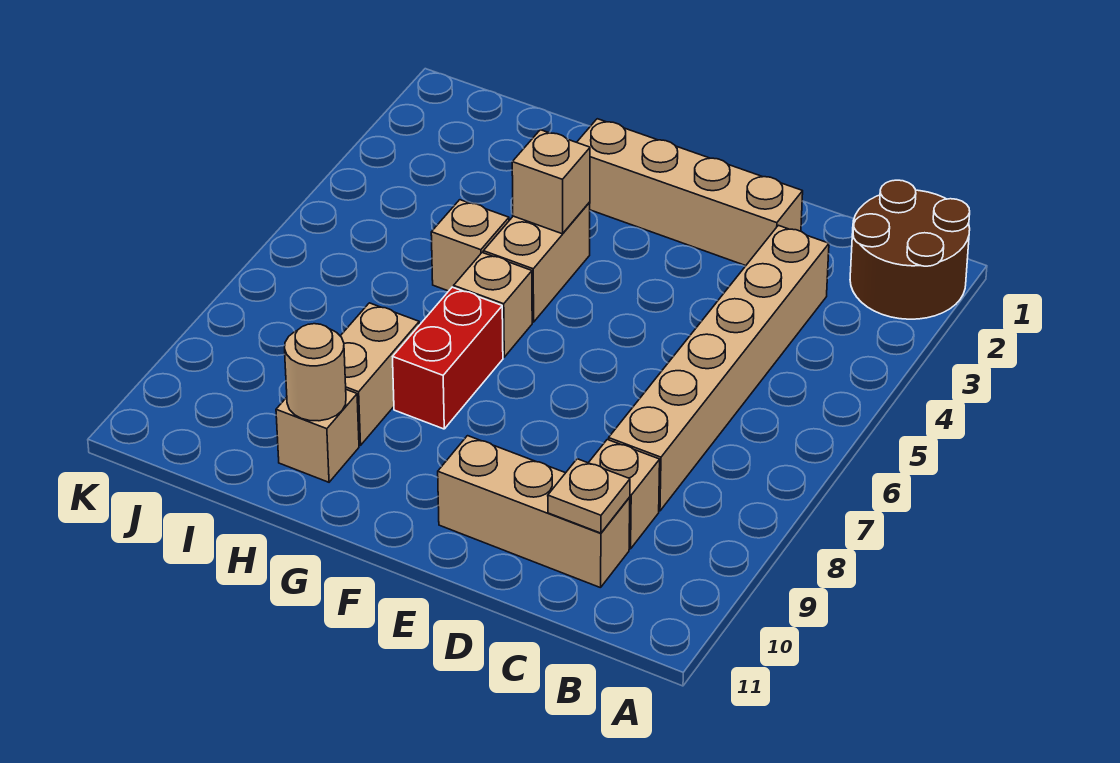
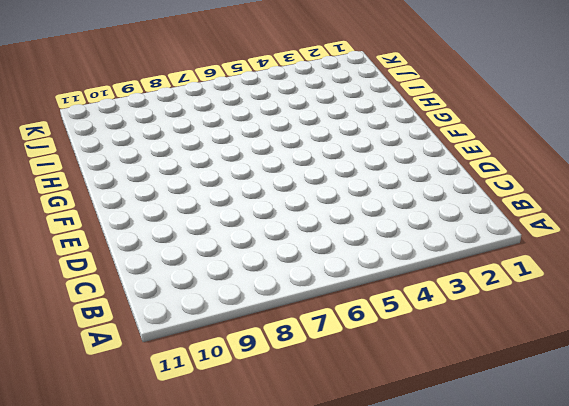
none -> brown round brick A1:B2 level 1
none -> tan brick C3:C8 level 1
none -> tan brick C9 level 1

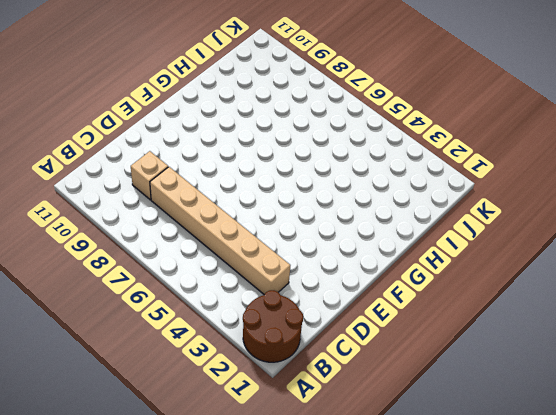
none -> tan brick C10:E10 level 1
none -> tan brick D2:G2 level 1
none -> tan brick G4:G5 level 1

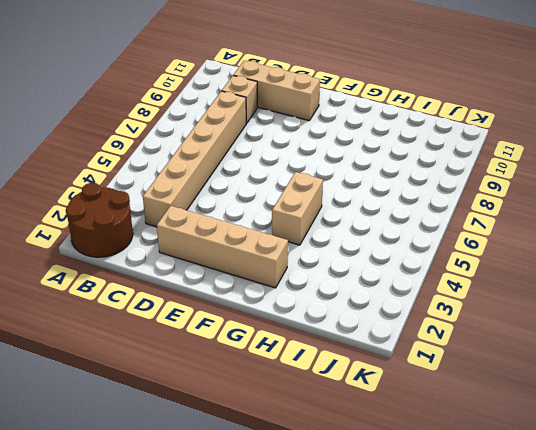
none -> tan brick G6 level 1
none -> red brick G7:G8 level 1
none -> tan brick H5 level 1

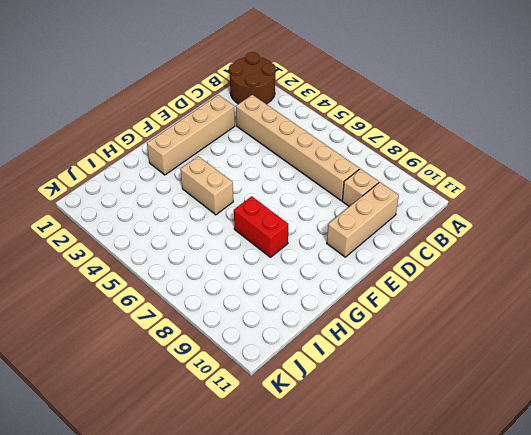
none -> tan brick G6 level 1
none -> tan brick H5 level 1
none -> tan brick H8:H9 level 1

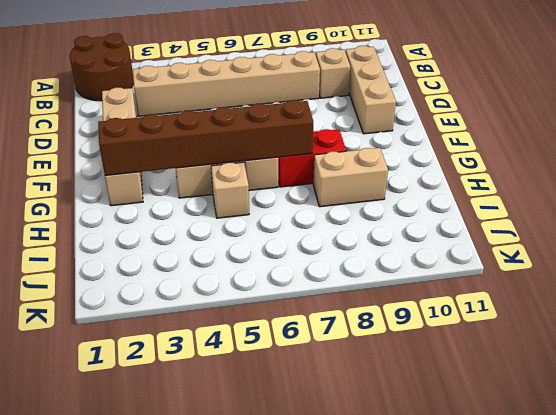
brown brick G2:G7 level 2 -> tan brick G4 level 2
none -> tan brick H10 level 1
none -> tan plate C10 level 2
none -> tan round brick H10 level 2

